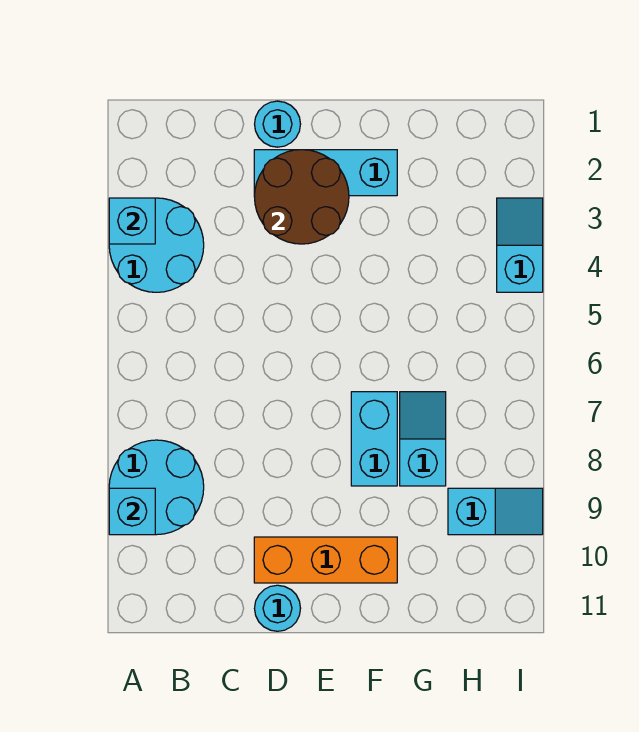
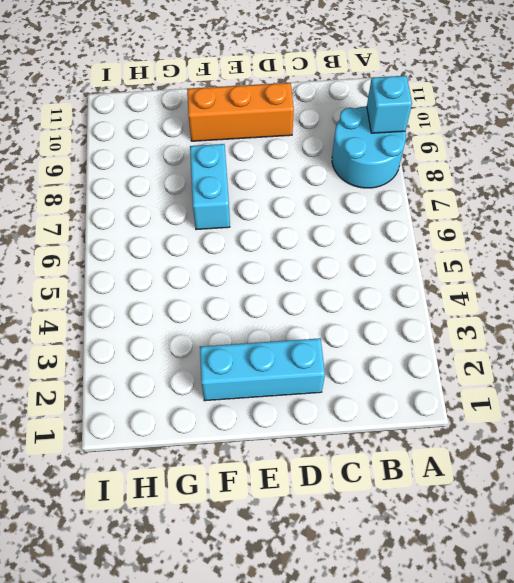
none -> cyan round brick A3:B4 level 1
none -> cyan round brick D1 level 1
none -> cyan round brick D11 level 1

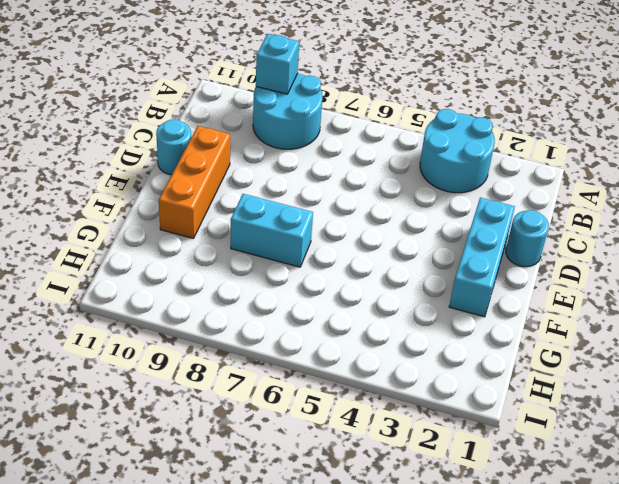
none -> cyan slope G7:G8 level 1 top 8
none -> cyan slope H9:I9 level 1 top H
none -> cyan slope I3:I4 level 1 top 4

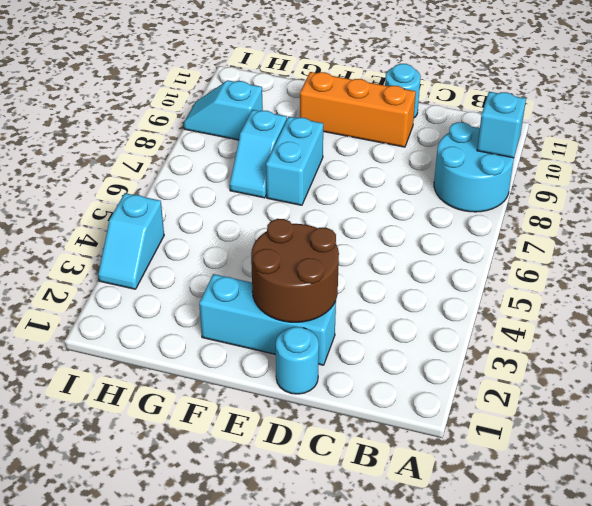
none -> cyan round brick A3:B4 level 1
none -> cyan brick A3 level 2

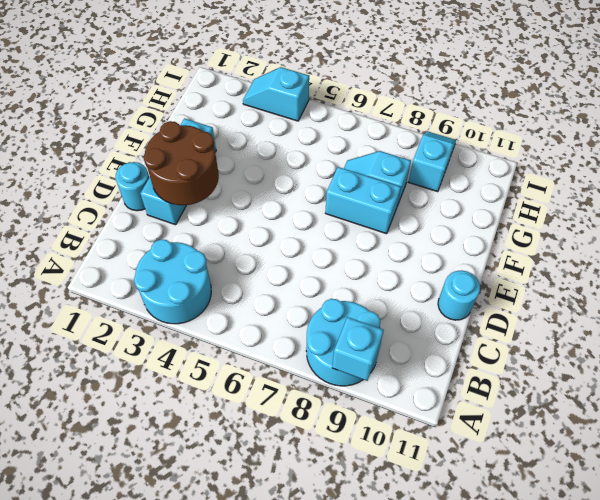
none -> orange brick D10:F10 level 1
none -> cyan brick A3 level 2

